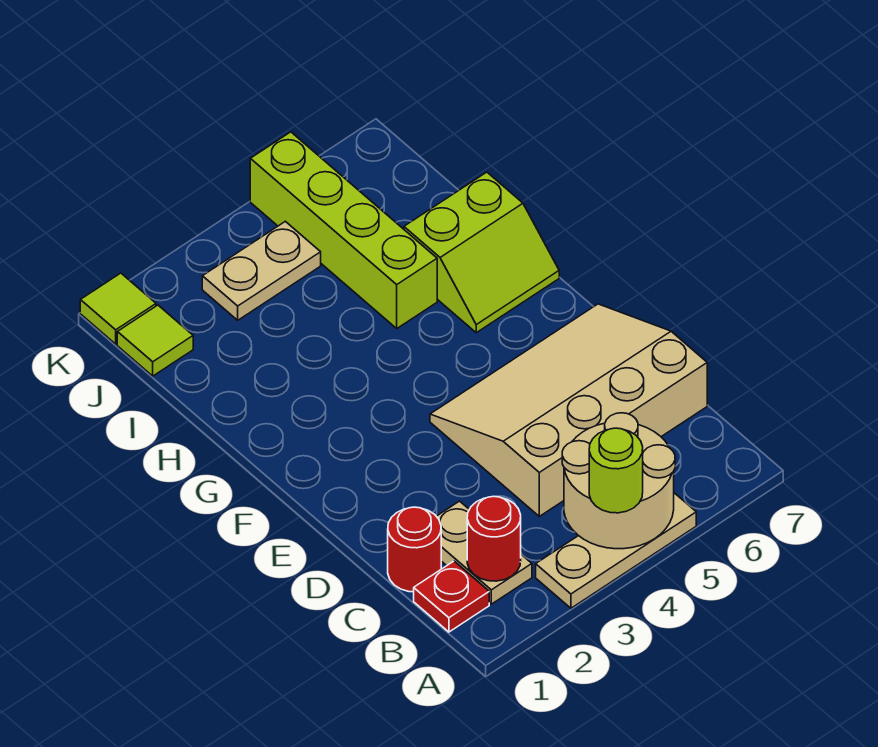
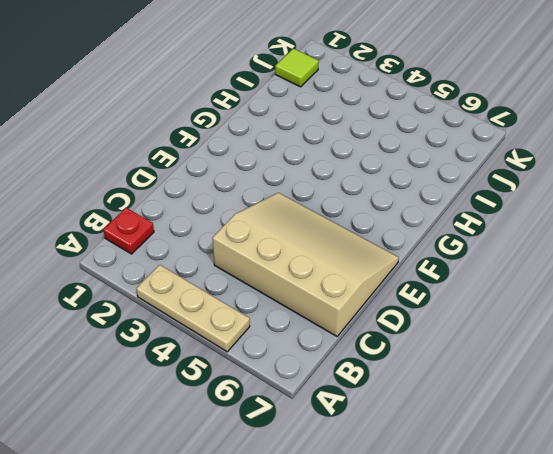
none -> tan plate B2:C2 level 1
none -> red round brick C1 level 1
none -> lime slope G6:H7 level 1 top H

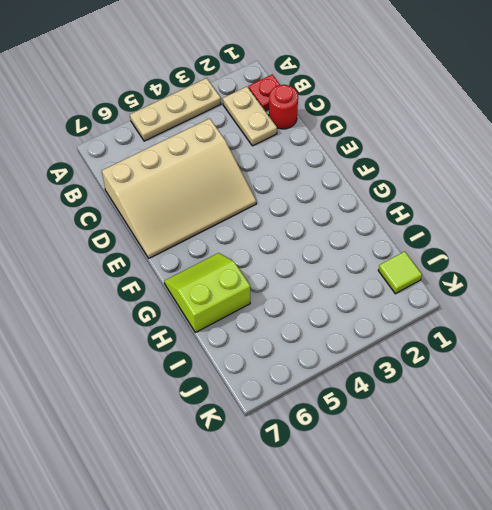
none -> lime brick H5:K5 level 1
none -> tan plate J3:J4 level 1
none -> lime tile K1 level 1

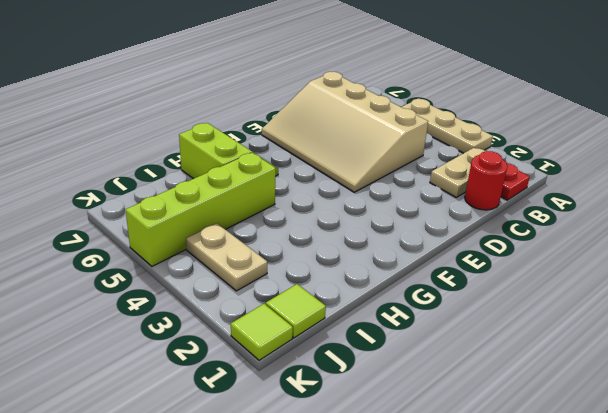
none -> tan round brick A4:B5 level 2
none -> red round brick B2 level 2
none -> lime round brick A4 level 3

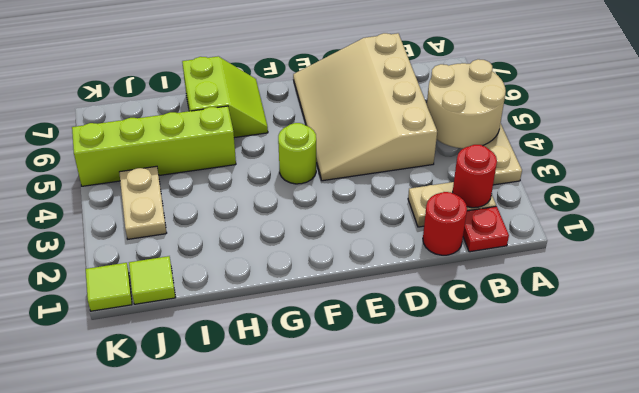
lime round brick F4 level 1 -> lime round brick A4 level 3

